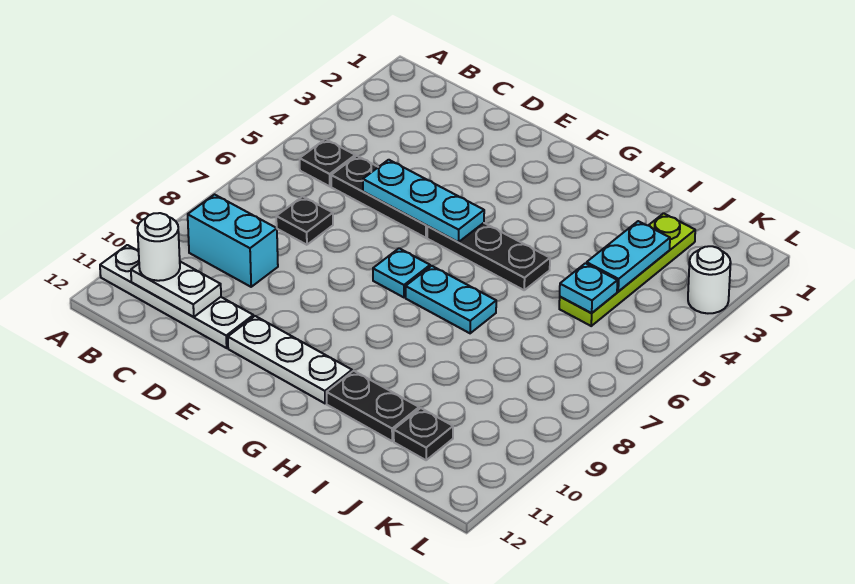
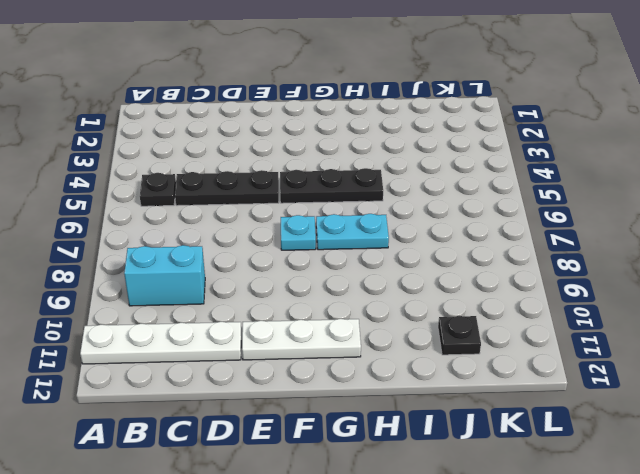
none -> black plate C7 level 1
none -> black plate H11:I11 level 1
none -> lime plate J2:J5 level 1

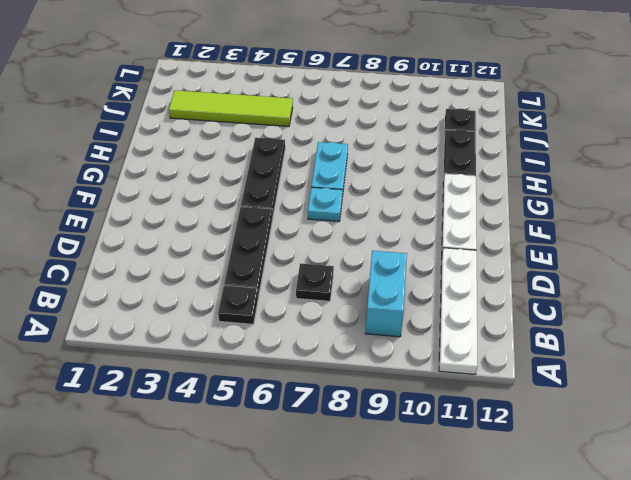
lime tile J2:J5 level 1 -> lime plate J2:J5 level 1
none -> white round brick L3 level 1
none -> white plate B11:C11 level 2
none -> cyan plate D5:F5 level 2

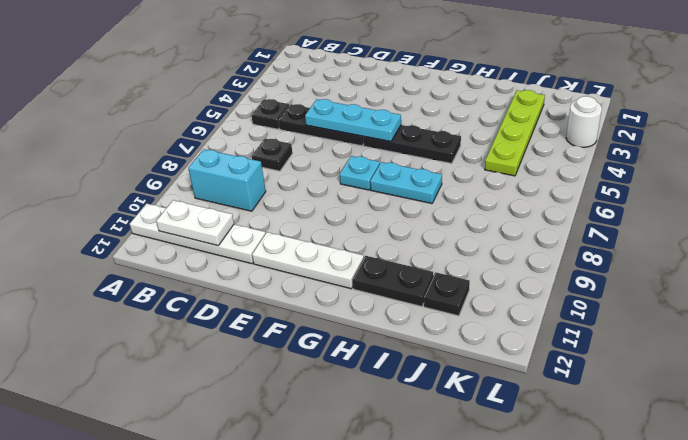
none -> cyan plate J3:J4 level 2
none -> cyan plate J5 level 2
none -> white round brick B11 level 3

